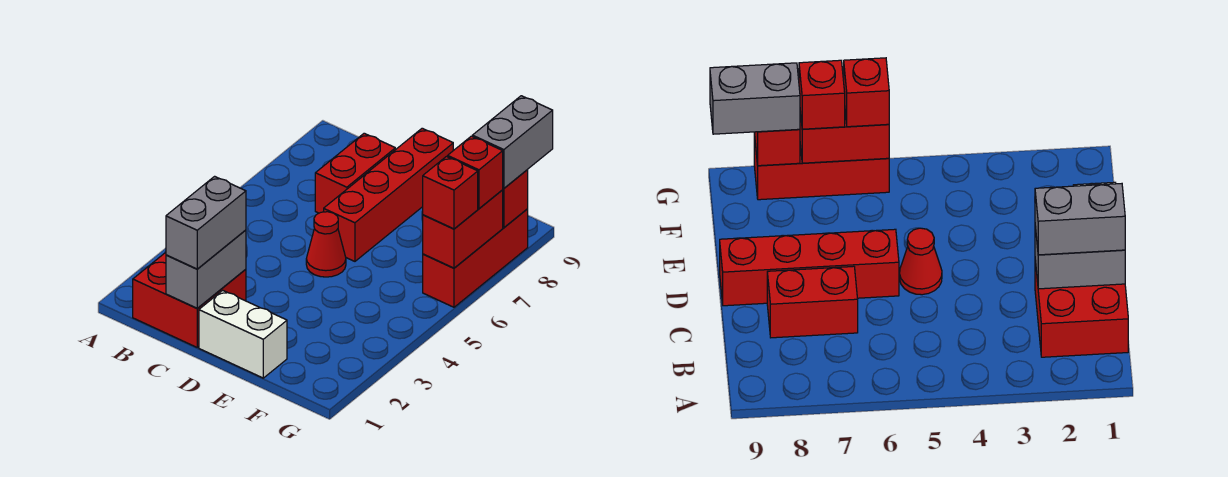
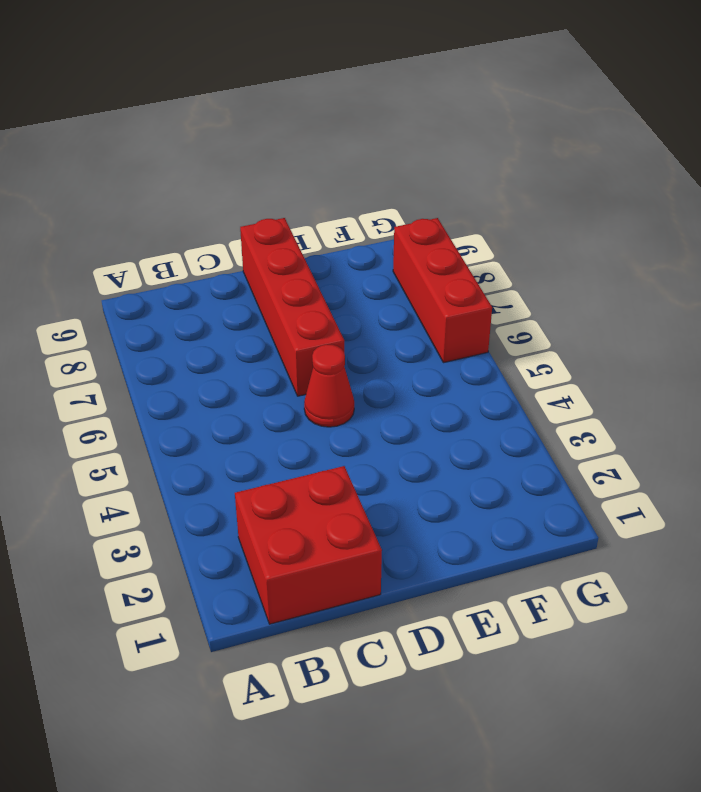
none -> red brick C7:C8 level 1
none -> white brick D1:E1 level 1
none -> grey brick C1:C2 level 2

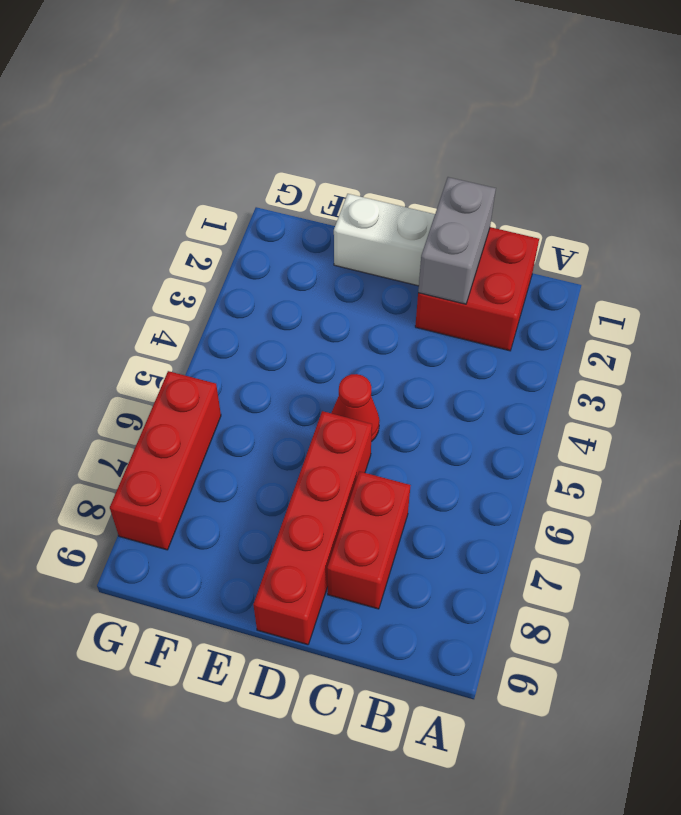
none -> red brick G6:G7 level 2
none -> red brick G8 level 2
none -> grey brick C1:C2 level 3

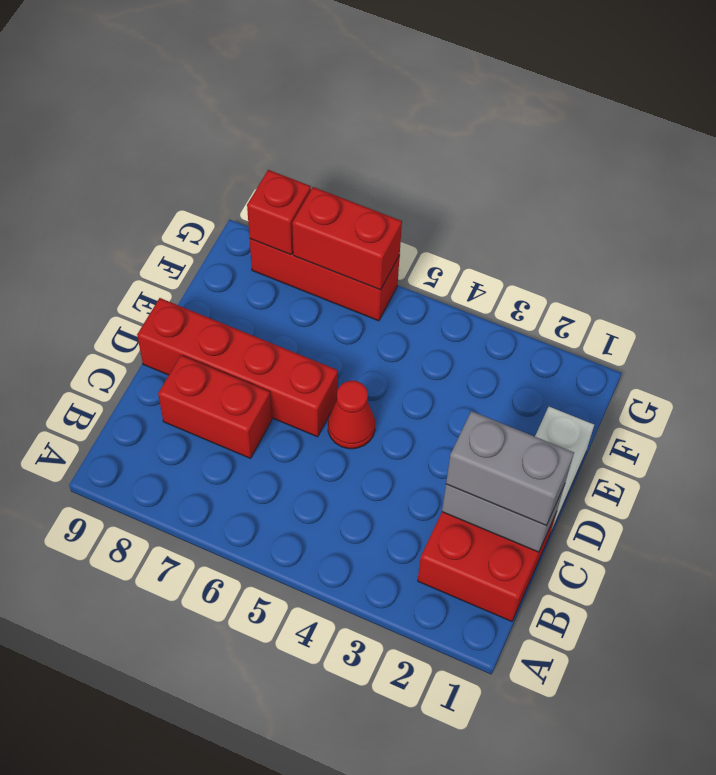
none -> red brick G6 level 3
none -> red brick G7 level 3
none -> grey brick G8:G9 level 3

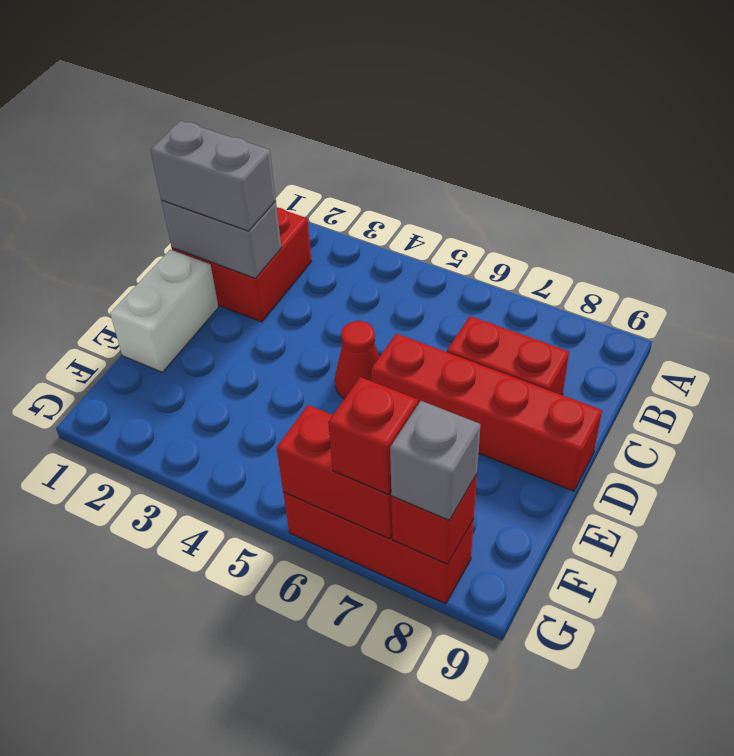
grey brick G8 level 3 -> grey brick G8:G9 level 3
none -> red brick G6 level 3

